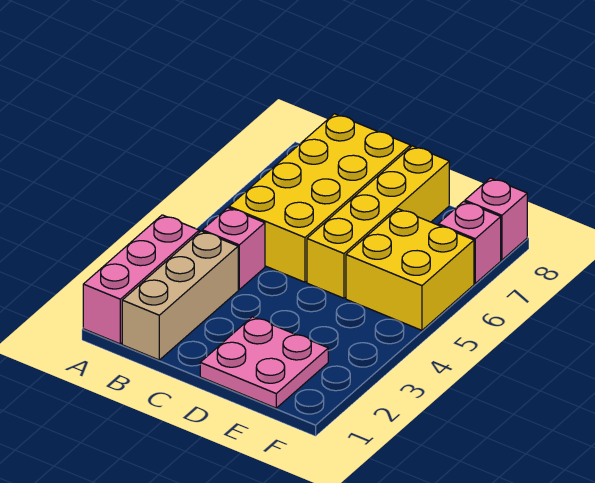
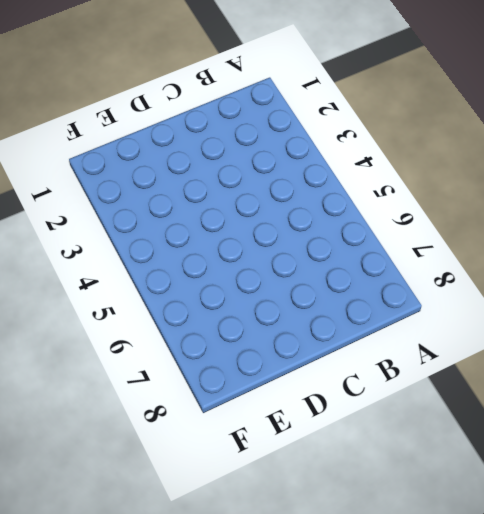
none -> pink brick A1:A3 level 1
none -> tan brick B1:B3 level 1

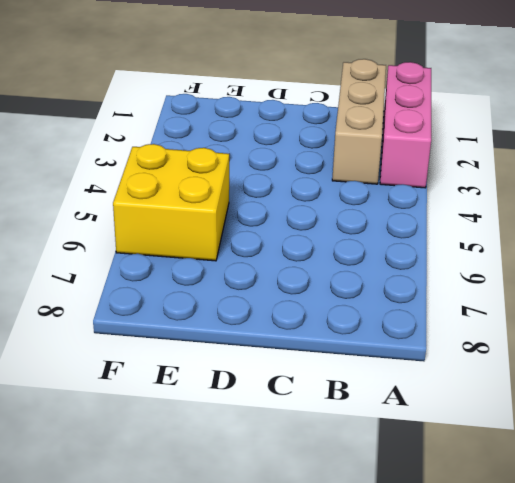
none -> pink brick B4 level 1
none -> yellow brick B5:C8 level 1

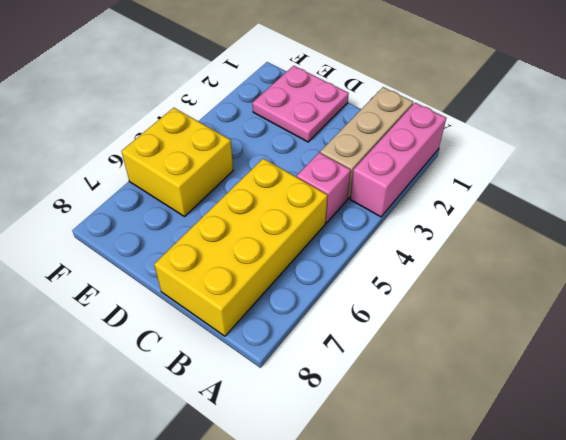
none -> yellow brick D5:D8 level 1
none -> pink brick F7 level 1

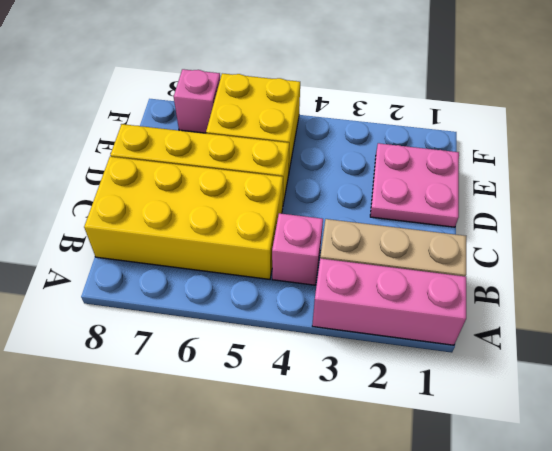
none -> pink brick F8 level 1

